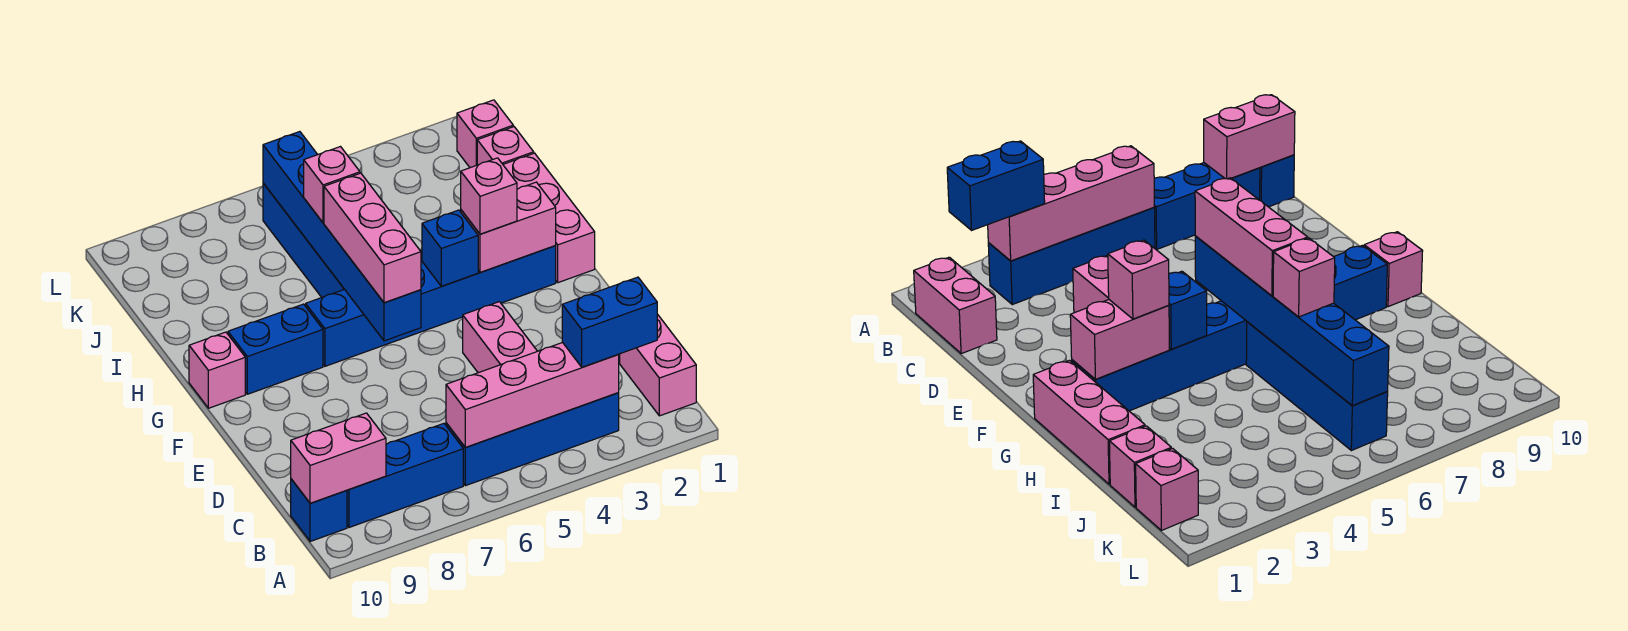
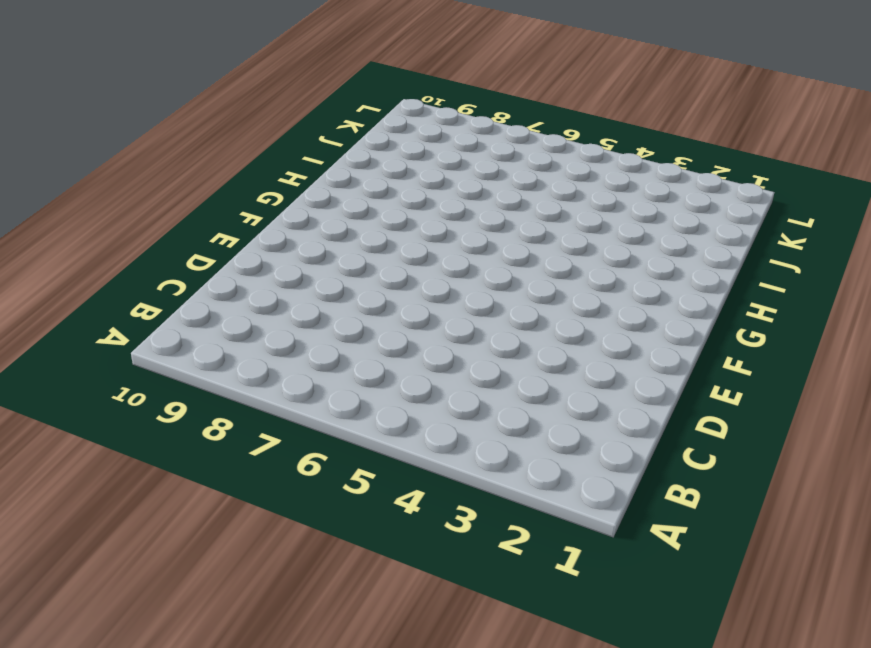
none -> pink brick B1:C1 level 1
none -> blue brick B3:B6 level 1
none -> blue brick B7:B9 level 1

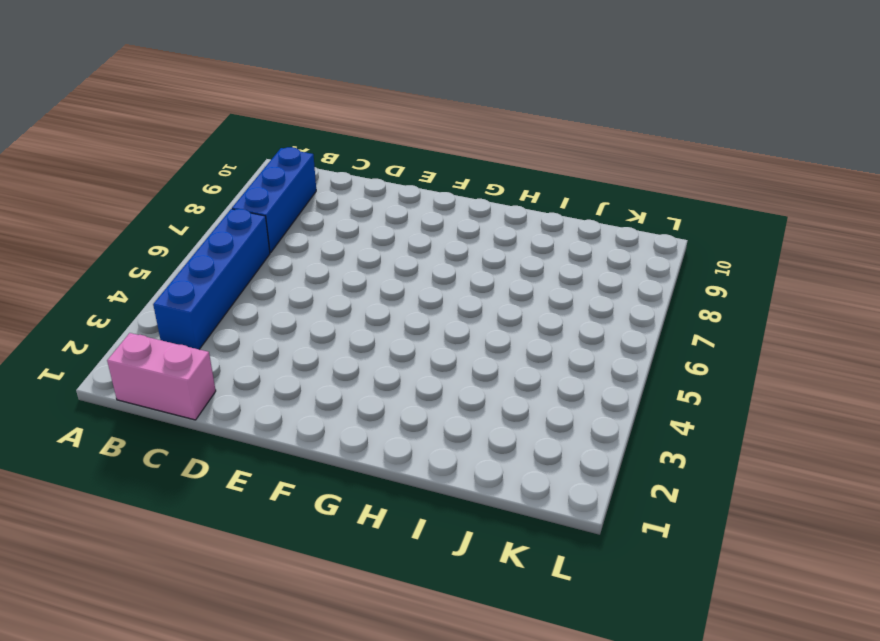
none -> blue brick B10 level 1
none -> pink brick D4:E4 level 1
none -> pink brick G1:I1 level 1

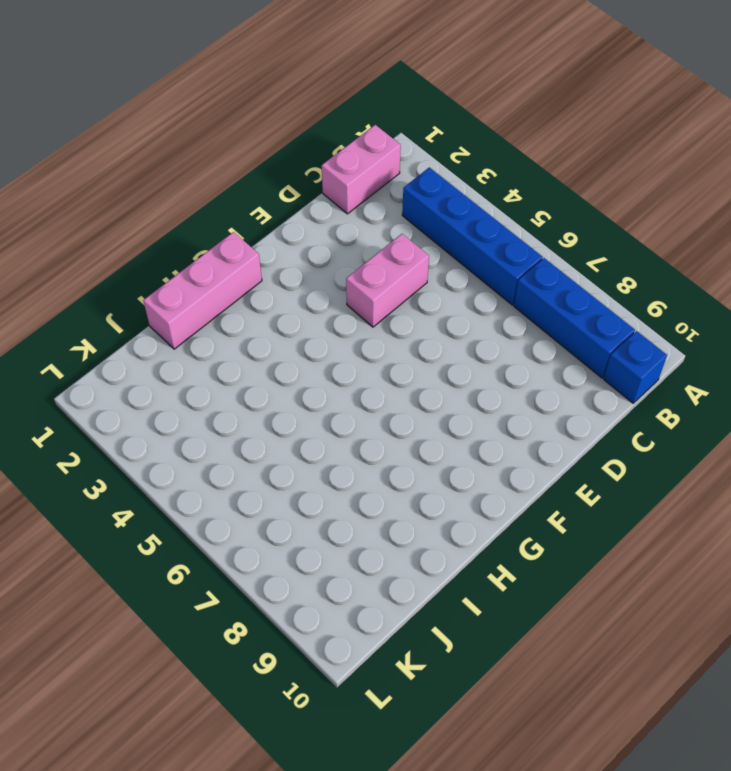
none -> blue brick G2:G7 level 1
none -> blue brick G8:G9 level 1
none -> pink brick G10 level 1

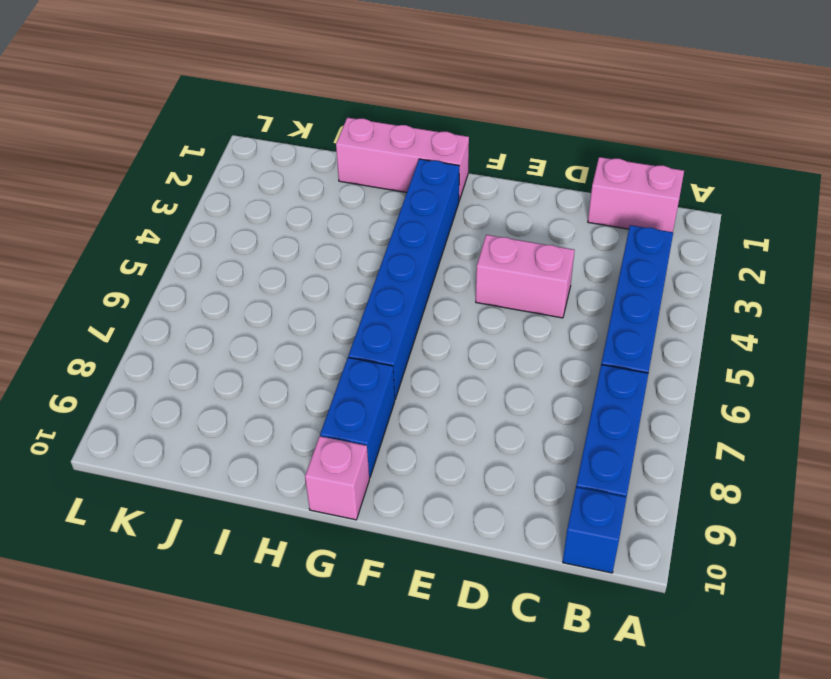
none -> blue brick H6:K6 level 1
none -> pink brick J1 level 1
none -> pink brick K1 level 1

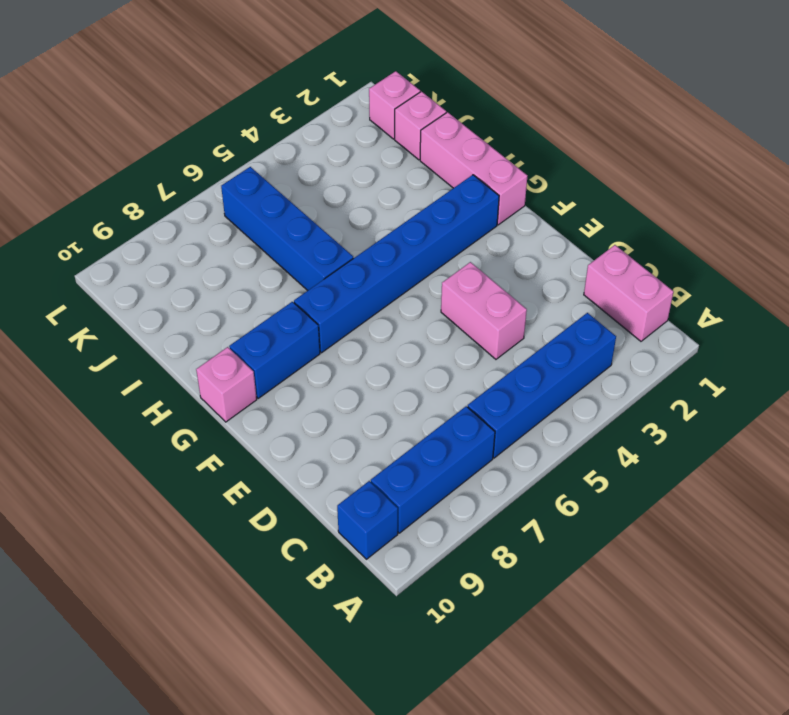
none -> pink brick B3:B6 level 2
none -> pink brick B9:B10 level 2
none -> blue brick F6:K6 level 2

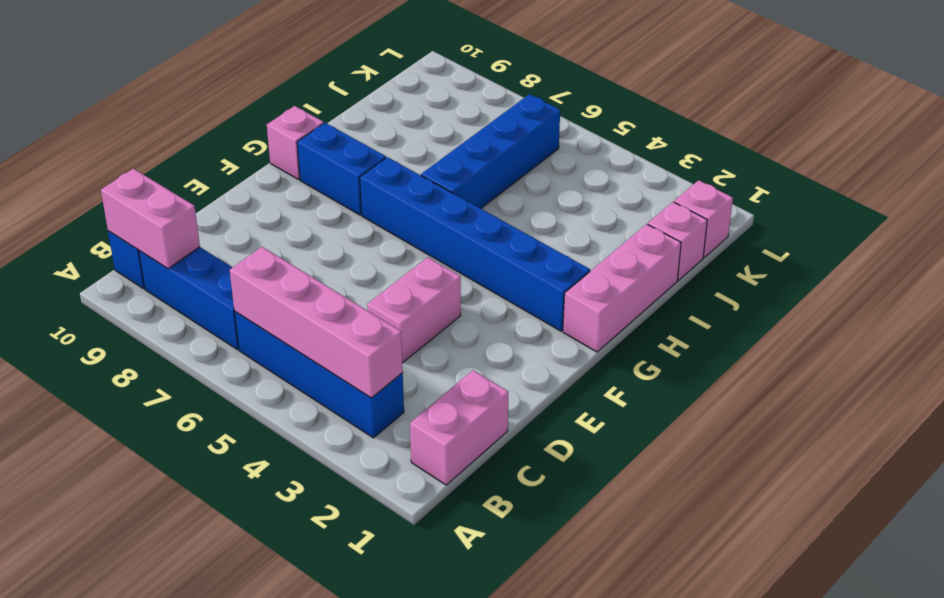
none -> blue brick F6:K6 level 2
none -> pink brick G2:G3 level 2
none -> blue brick G4 level 2

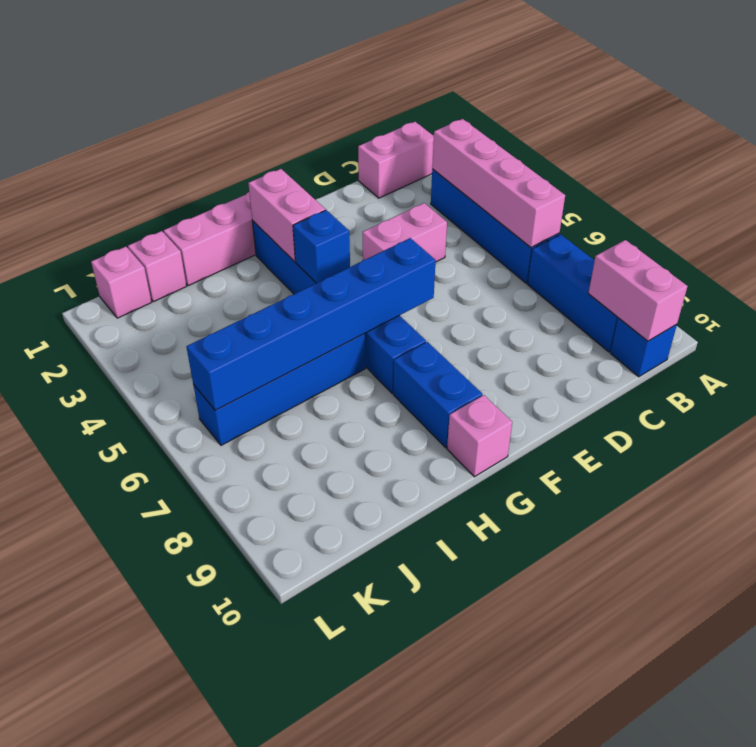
none -> blue brick B2:B3 level 3
none -> pink brick F6:H6 level 3
none -> pink brick G3 level 3

